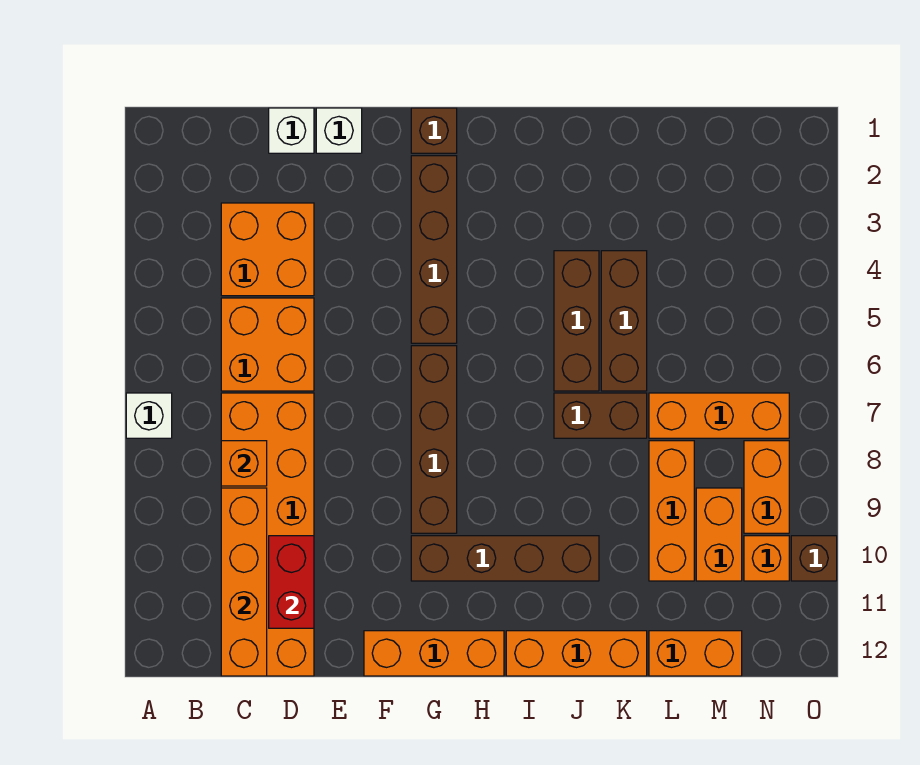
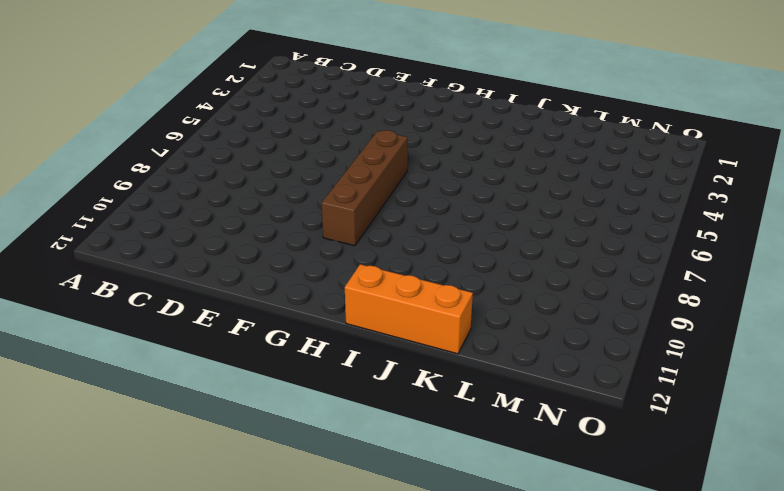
none -> white brick A7 level 1
none -> orange brick C3:D4 level 1
none -> orange brick C5:D6 level 1

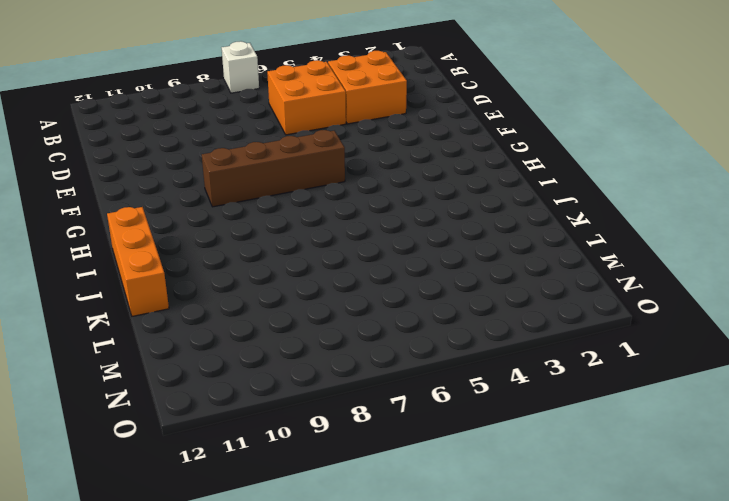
none -> orange brick C7:D12 level 1
none -> white brick D1 level 1
none -> white brick E1 level 1

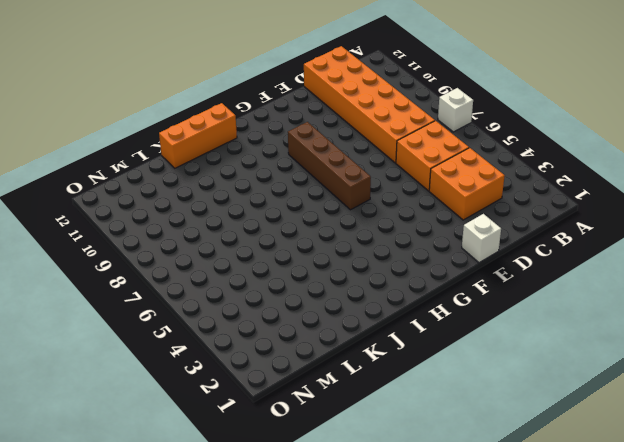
none -> white brick D1 level 1
none -> orange brick F12:H12 level 1
none -> brown brick G1 level 1

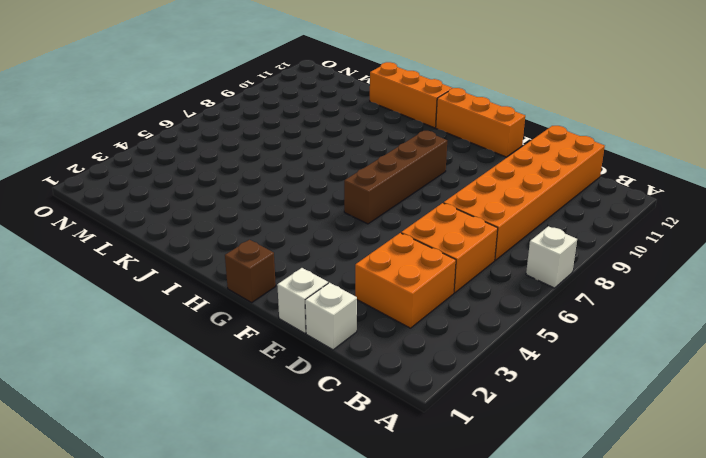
none -> brown brick G2:G5 level 1
none -> brown brick G10:J10 level 1
none -> brown brick J4:J6 level 1

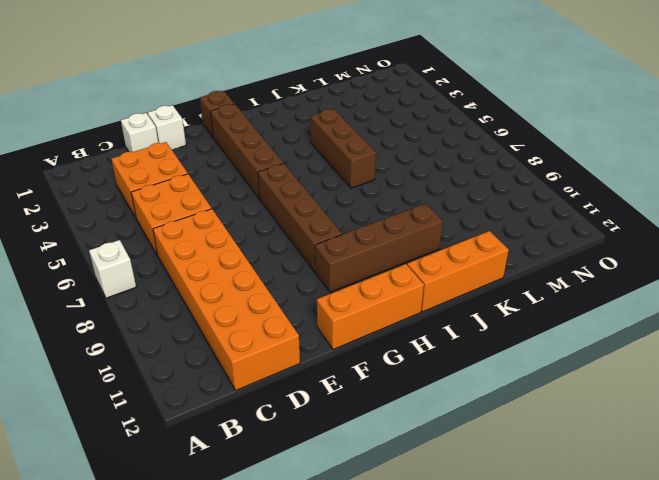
none -> brown brick J7:K7 level 1
none -> brown brick K4:K6 level 1
none -> orange brick L7:N7 level 1

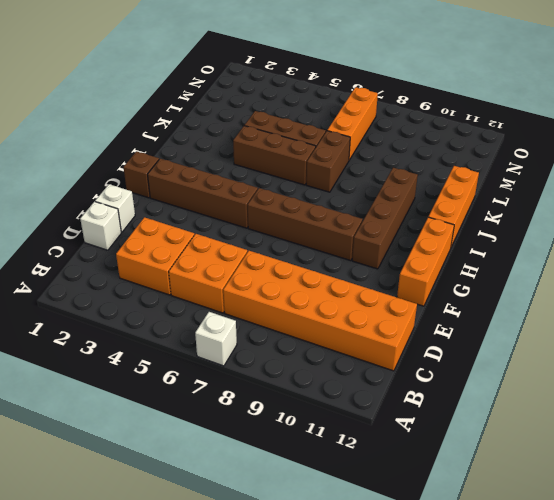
none -> orange brick L8:L10 level 1
none -> orange brick L12:M12 level 1
none -> orange brick M9:M10 level 1

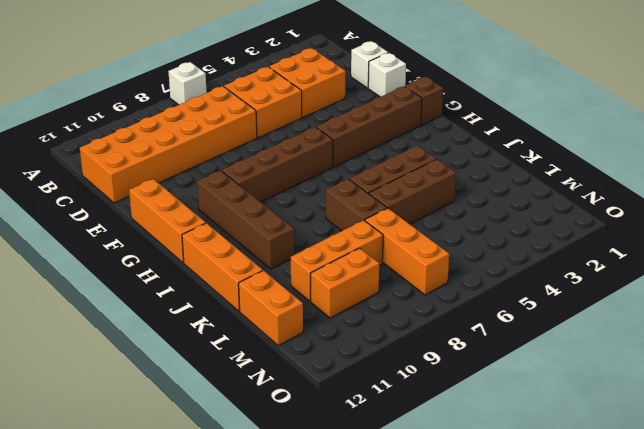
none -> orange brick N8:N9 level 1
none -> orange brick N10 level 1
none -> brown brick O10 level 1

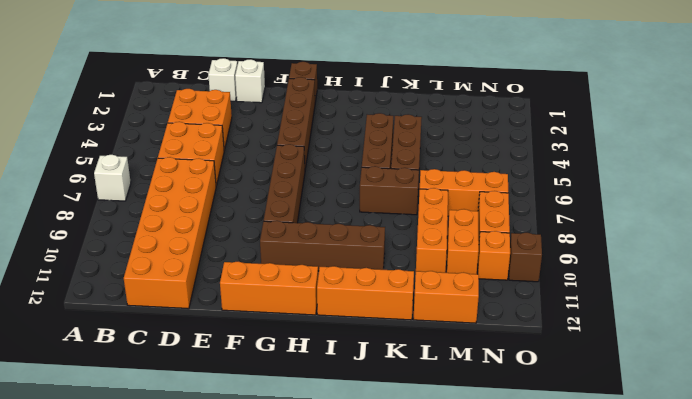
none -> orange brick C8 level 2
none -> orange brick C9:C12 level 2
none -> red brick D10:D11 level 2

